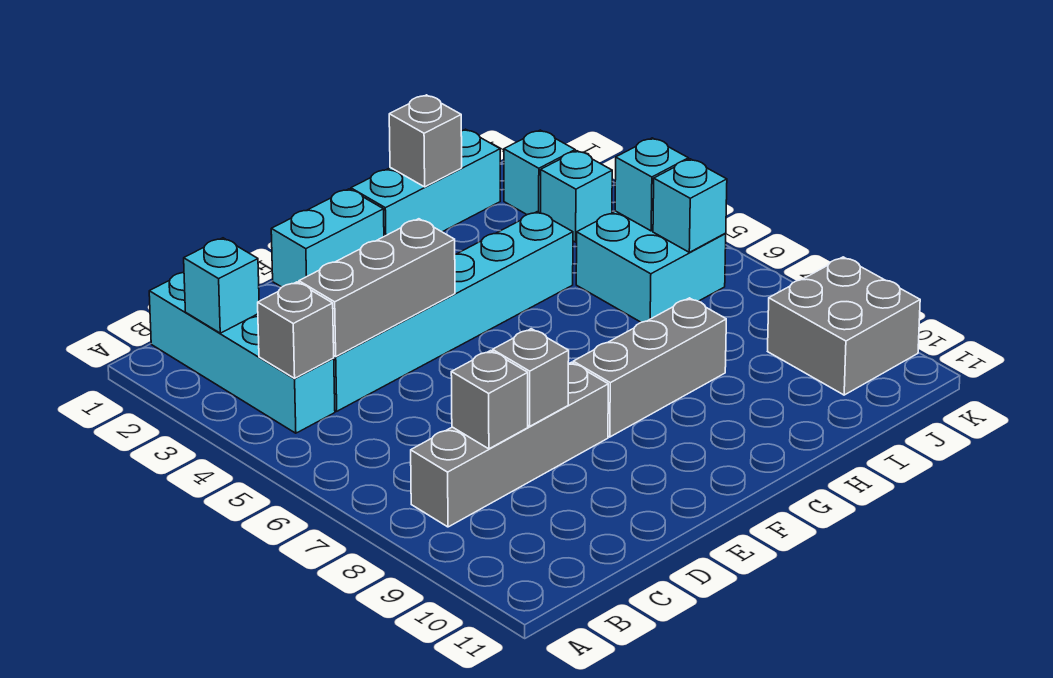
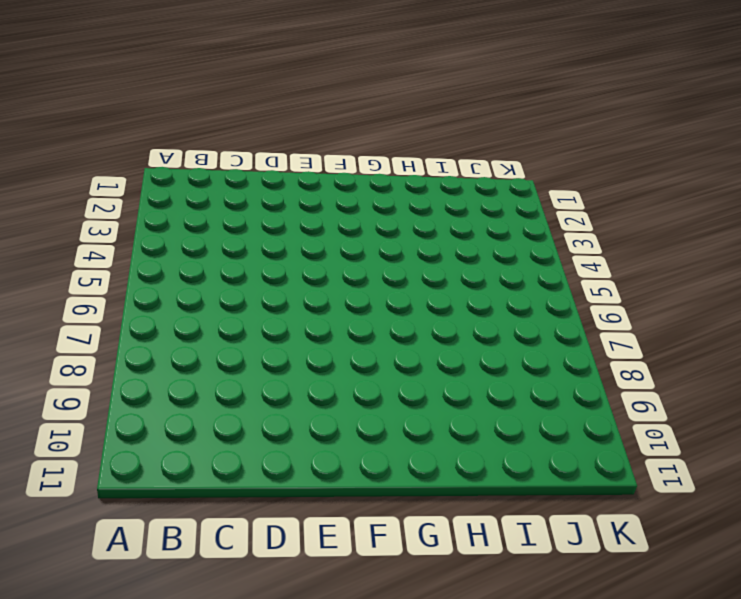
none -> cyan brick B1:B4 level 1
none -> grey brick B8:E8 level 1
none -> cyan brick C4:H4 level 1

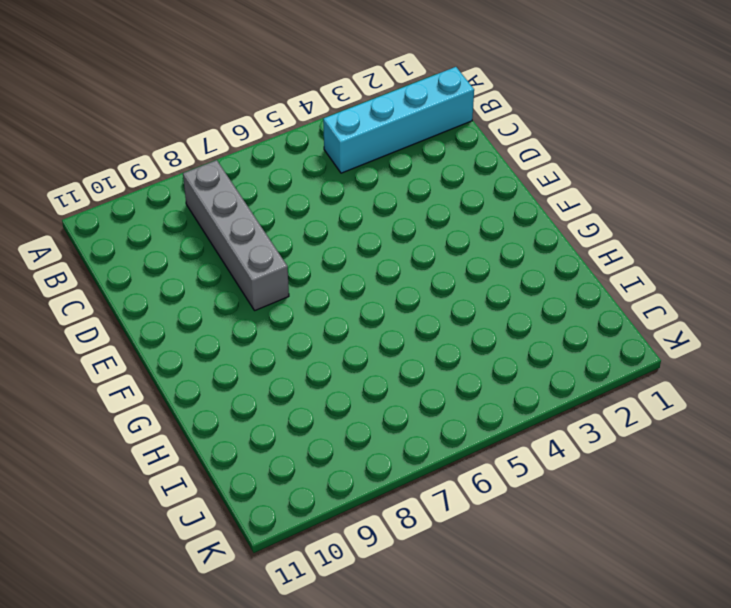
none -> cyan brick C4:H4 level 1
none -> cyan brick E1:F1 level 1
none -> grey brick F8:H8 level 1

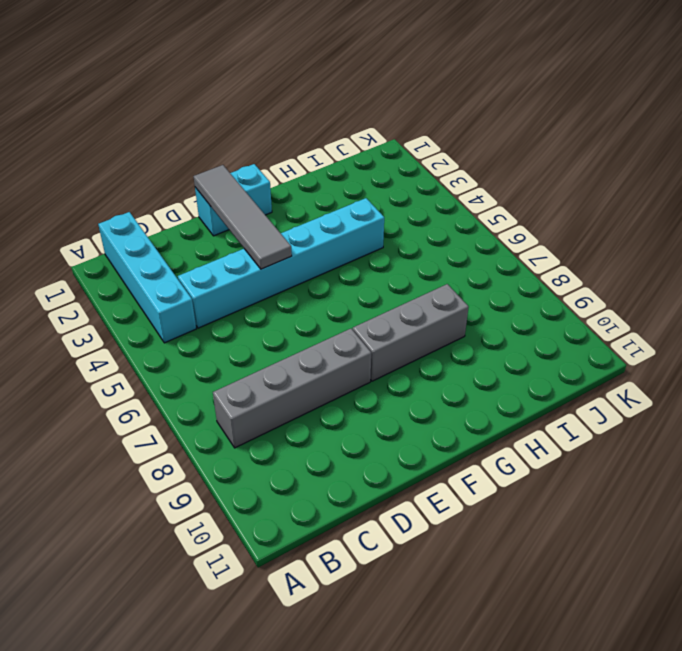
grey tile E1:E4 level 2 -> grey brick C4:E4 level 2
none -> cyan brick G1:I1 level 1
none -> cyan brick I5:J6 level 1
none -> cyan brick J2 level 1

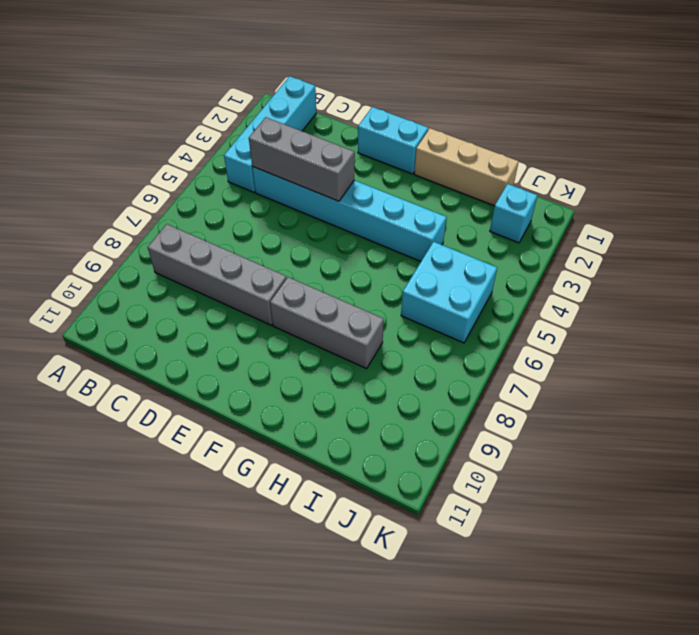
tan brick G1:I1 level 1 -> cyan brick G1:I1 level 1
none -> cyan brick J3 level 1
none -> grey brick J9:K10 level 1
none -> cyan brick B2 level 2

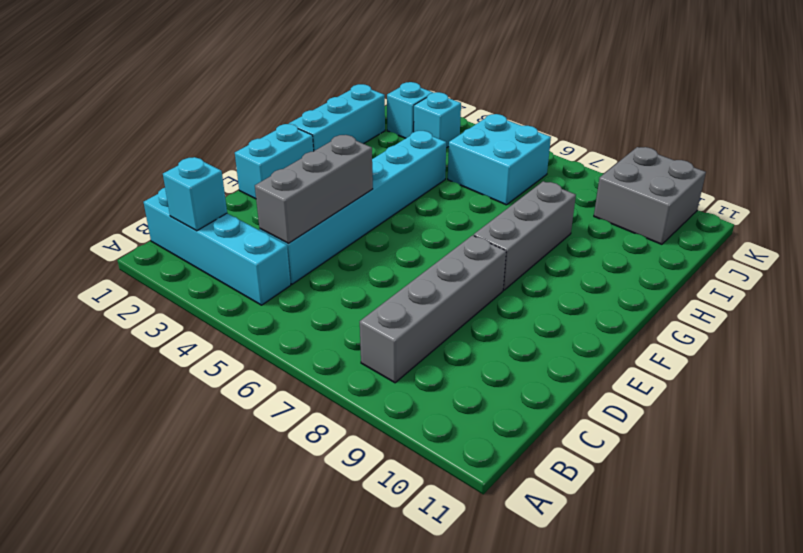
none -> grey brick B4 level 2
none -> grey brick C8 level 2
none -> grey brick D8 level 2

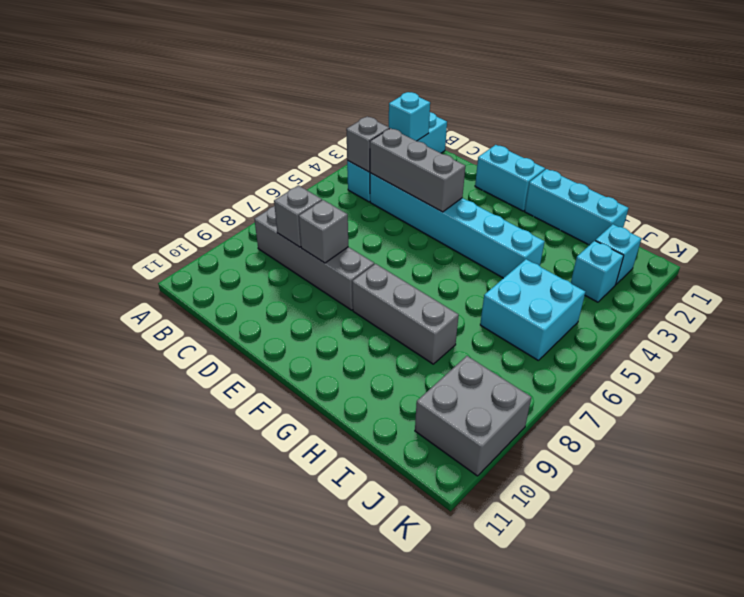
none -> grey brick H1 level 2
none -> cyan brick J5 level 2
none -> cyan brick J6 level 2

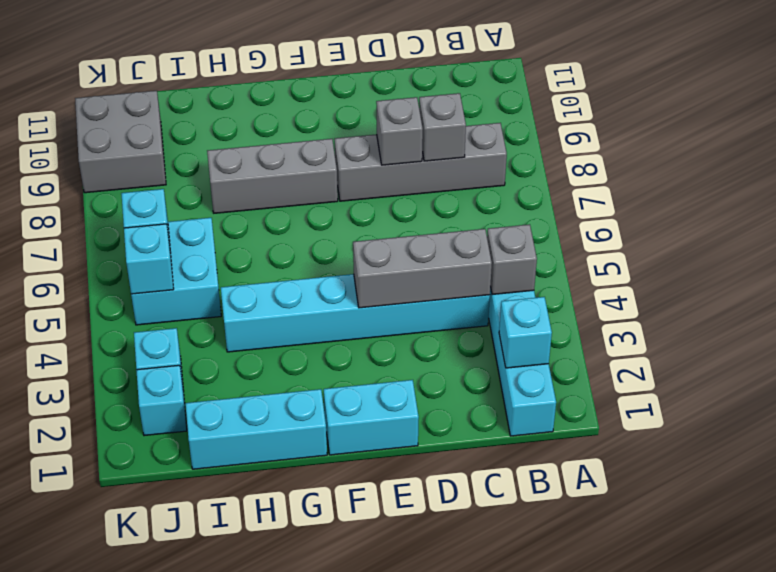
none -> grey brick H1 level 2

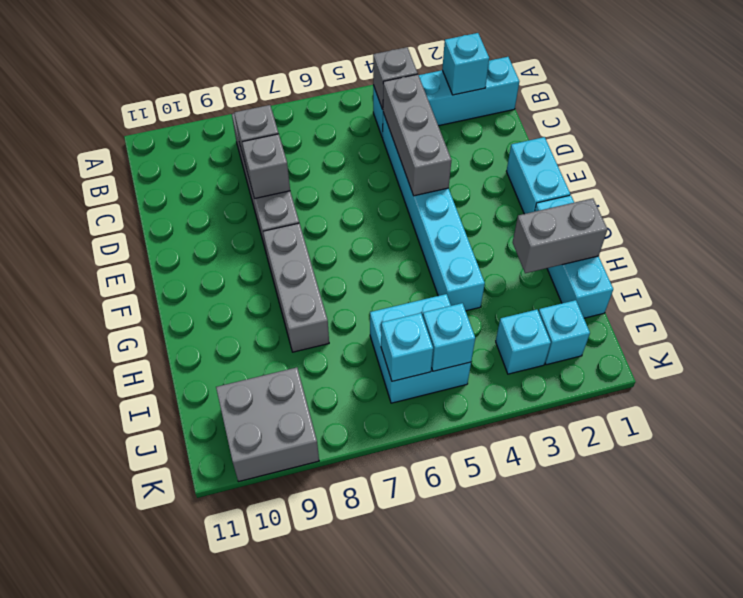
grey brick H1:H2 level 2 -> grey brick H1 level 2

